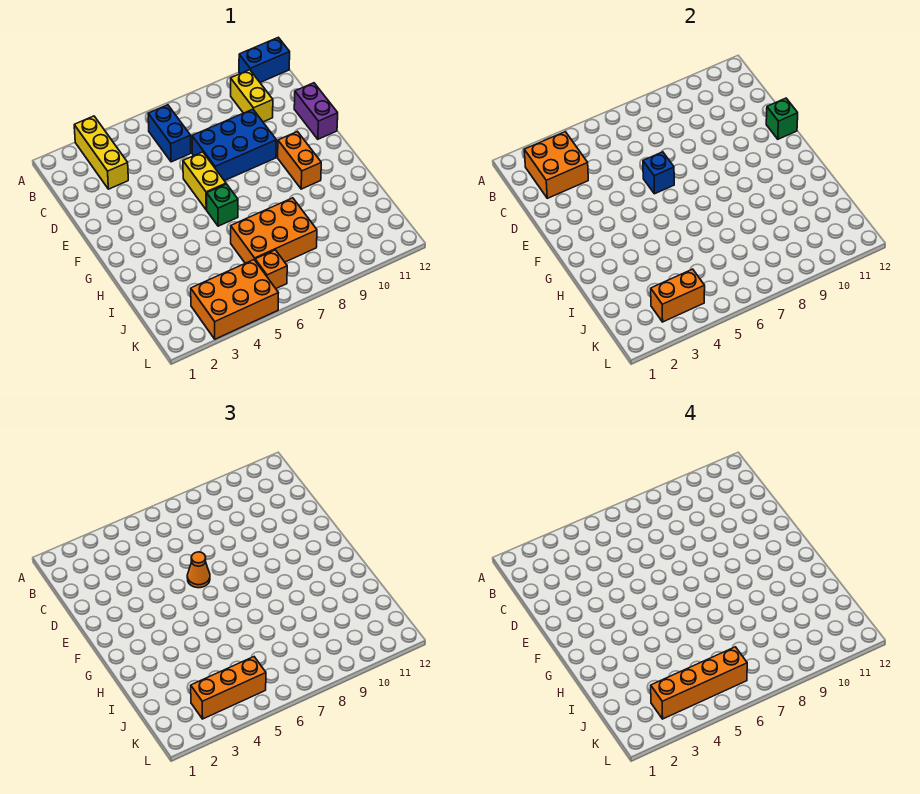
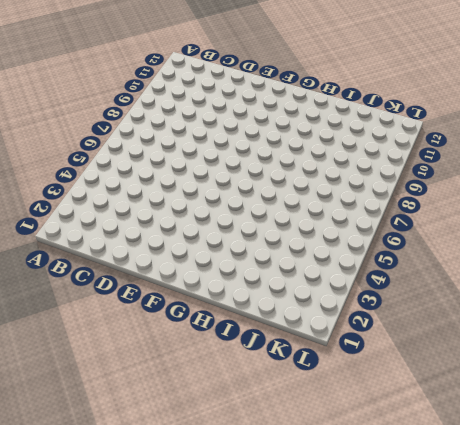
none -> yellow brick A3:C3 level 1
none -> blue brick A11:A12 level 1
none -> blue brick B6:C6 level 1

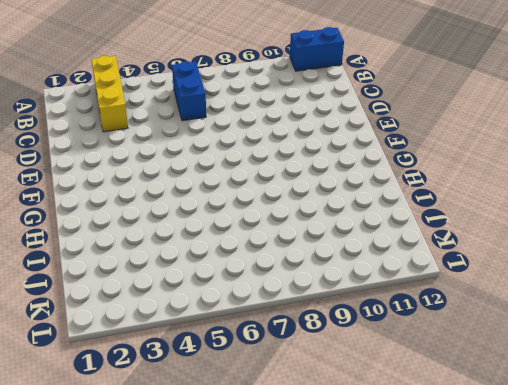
none -> yellow brick B10:C10 level 1
none -> blue brick D7:E9 level 1
none -> purple brick D12:E12 level 1

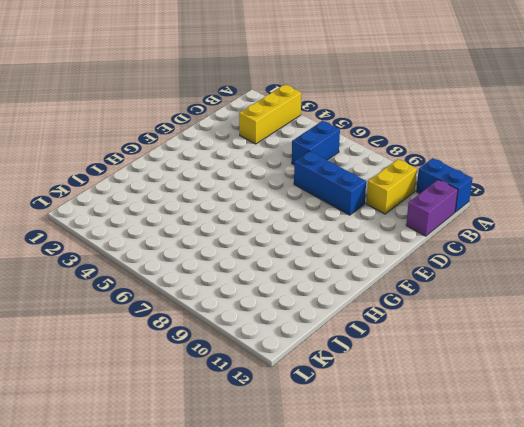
purple brick B12:C12 level 1 -> purple brick D12:E12 level 1
blue brick D7:D9 level 1 -> blue brick D7:E9 level 1
none -> yellow brick E6:F6 level 1
none -> orange brick F10:G10 level 1
none -> green brick G6 level 1

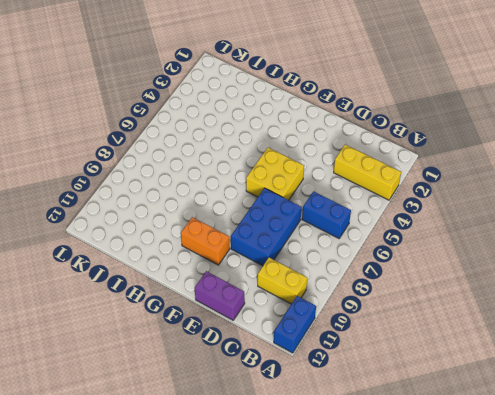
yellow brick E5:F6 level 1 -> yellow brick E6:F6 level 1
none -> green brick G6 level 1
none -> orange brick I6:J8 level 1
none -> orange brick K3:L5 level 1

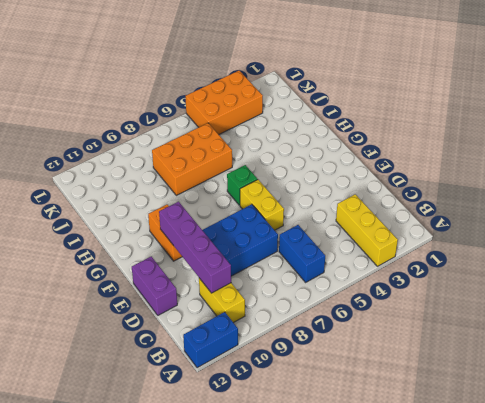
purple brick C10:F10 level 2 -> none
none -> orange brick K6 level 1
none -> orange brick B2:C3 level 2
none -> blue brick E6 level 2

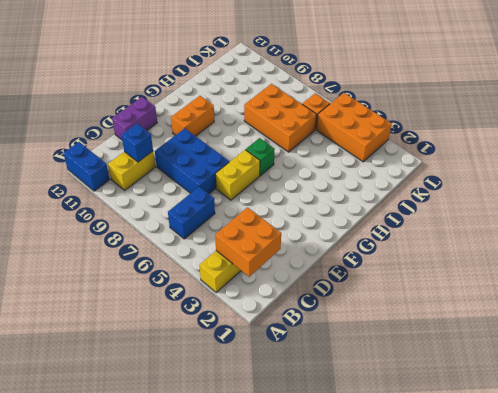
blue brick C10 level 2 -> blue brick E6 level 2
none -> green brick E12 level 2
none -> orange brick K3:K4 level 2
none -> orange cone E6 level 3

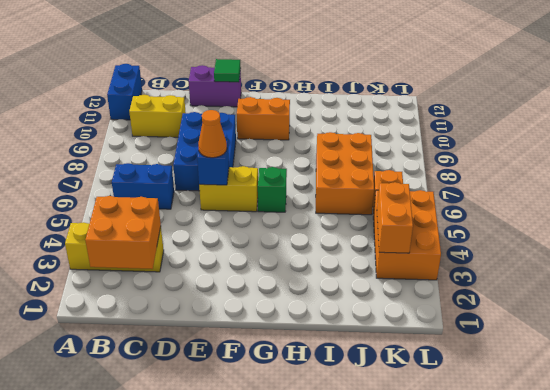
green tile E12 level 2 -> green brick E12 level 2
none -> orange brick K3:K5 level 3
none -> orange brick K3:K6 level 4

